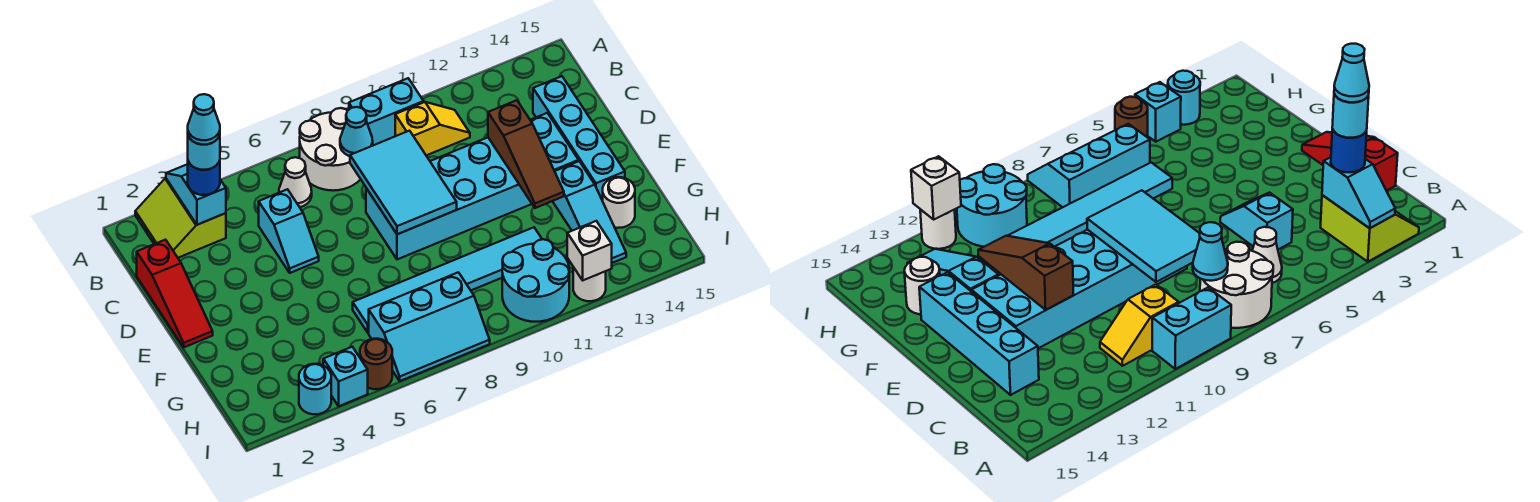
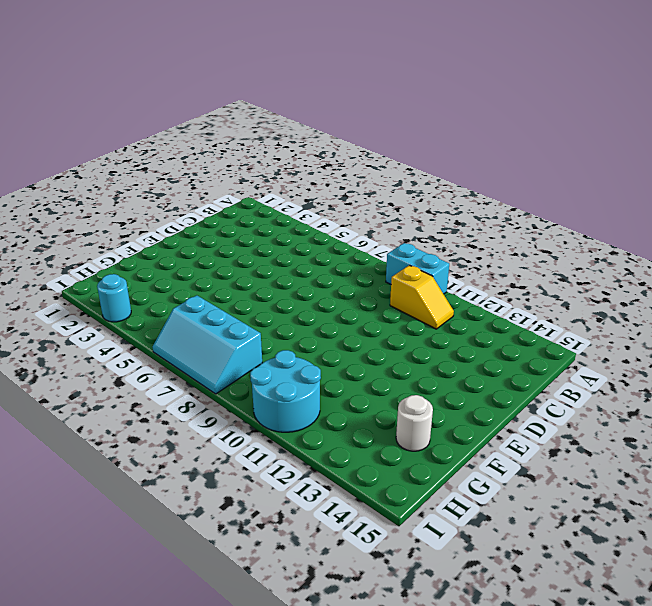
none -> lime slope A2:B3 level 1 top 3
none -> white round brick A7:B8 level 1
none -> white cone B6 level 1

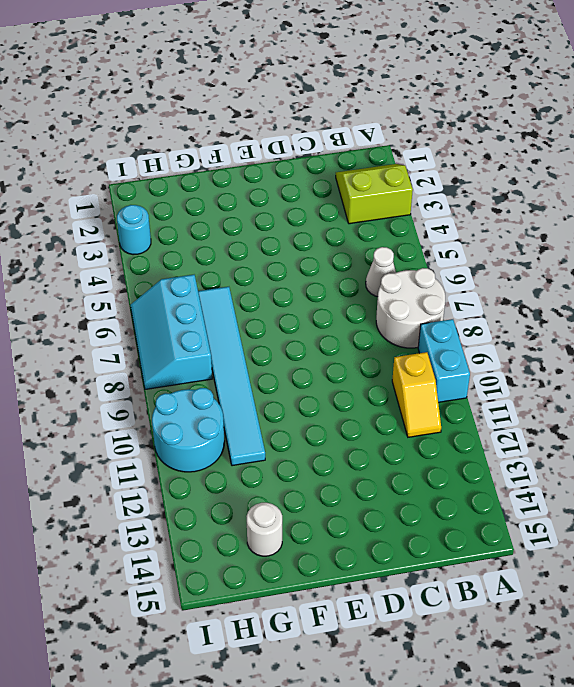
none -> red slope C1:E1 level 1 top C
none -> cyan slope C5:D5 level 1 top C
none -> cyan brick C14:F14 level 1

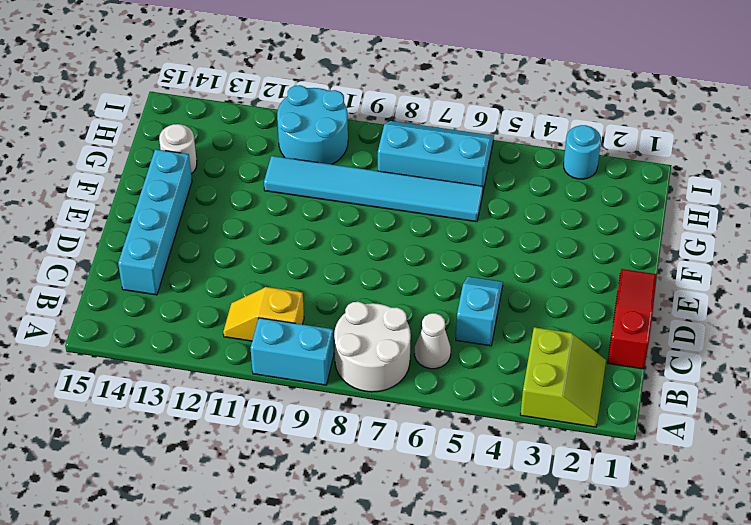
none -> cyan brick D8:E13 level 1
none -> cyan slope F13:H13 level 1 top F
none -> cyan brick I4 level 1

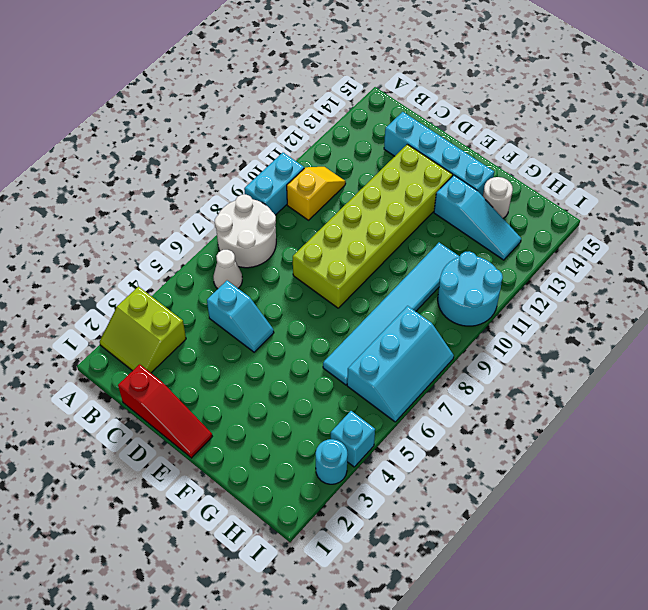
lime brick D8:E13 level 1 -> cyan brick D8:E13 level 1
none -> brown round brick I5 level 1
none -> white round brick I12 level 1
none -> cyan slope A3:B3 level 2 top B

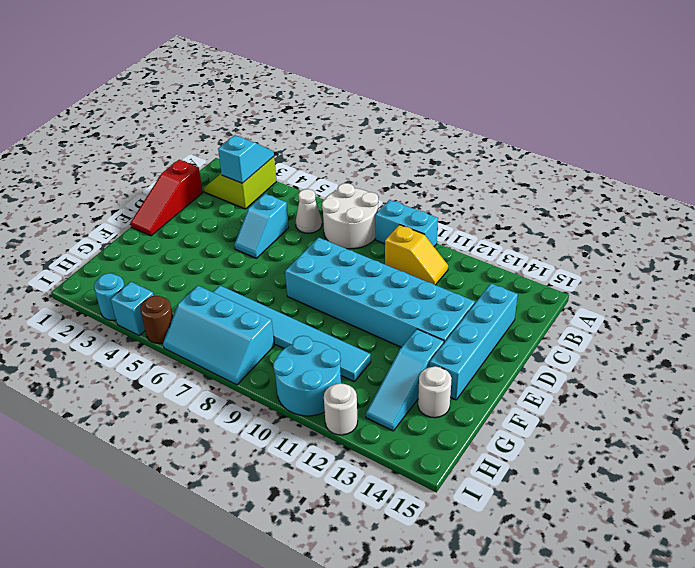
none -> cyan cone B8 level 2
none -> cyan tile C8:E9 level 2
none -> brown slope D12:F12 level 2 top D

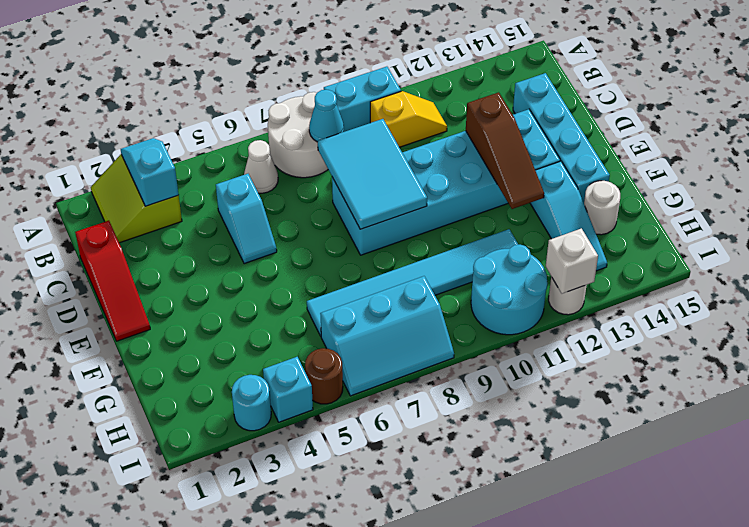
none -> blue round brick B3 level 3
none -> cyan round brick B3 level 4
none -> cyan cone B3 level 5

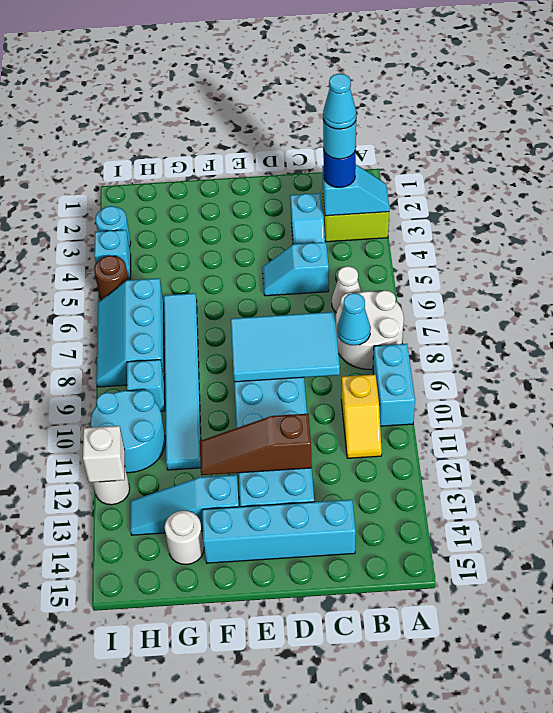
cyan slope C3:C4 level 1 top 3 -> none
cyan brick H9 level 1 -> none
none -> red slope C1:E1 level 1 top C

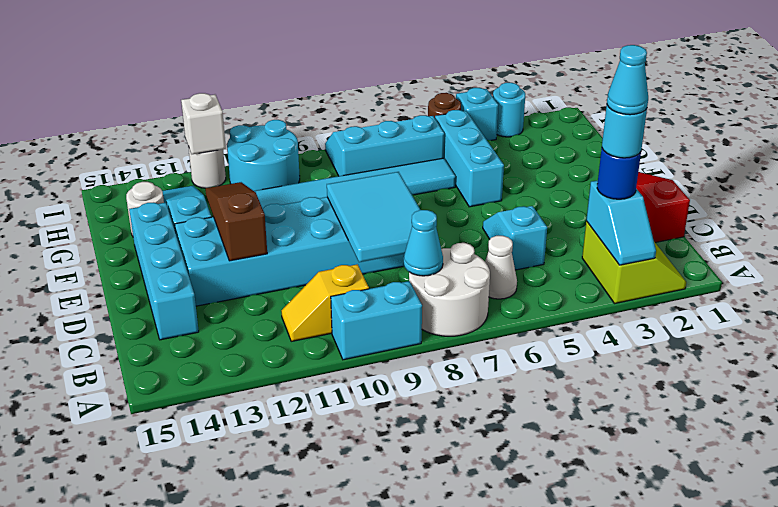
cyan brick F5:H5 level 1 -> none

